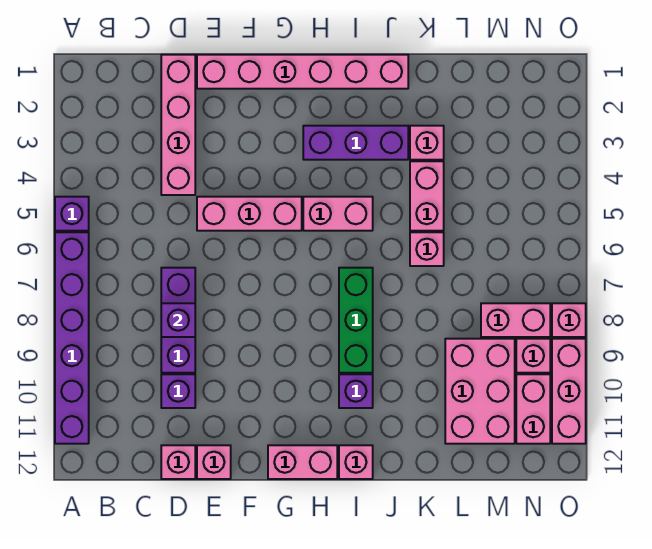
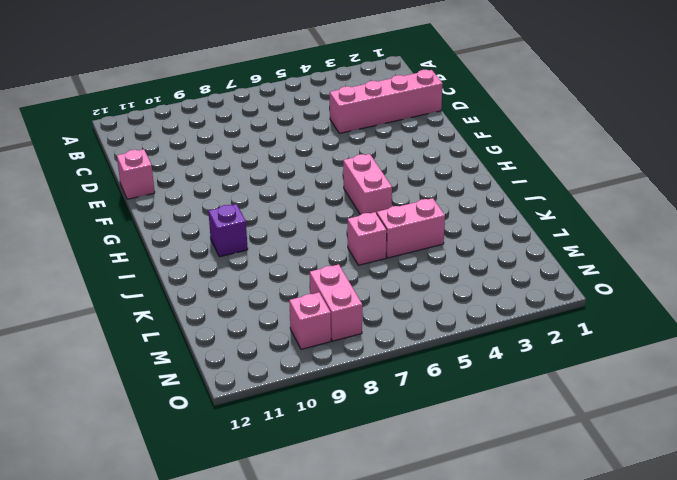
none -> purple brick A5 level 1
none -> purple brick A6:A11 level 1
none -> purple brick D7:D9 level 1

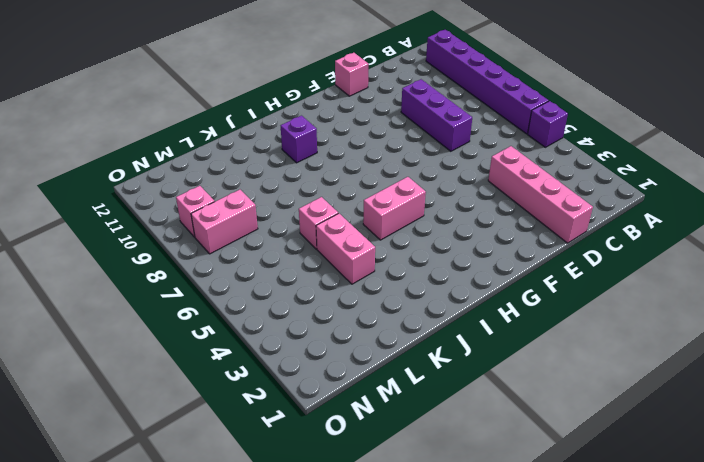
none -> purple brick D10 level 1
none -> pink brick D12 level 1
none -> pink brick E1:J1 level 1

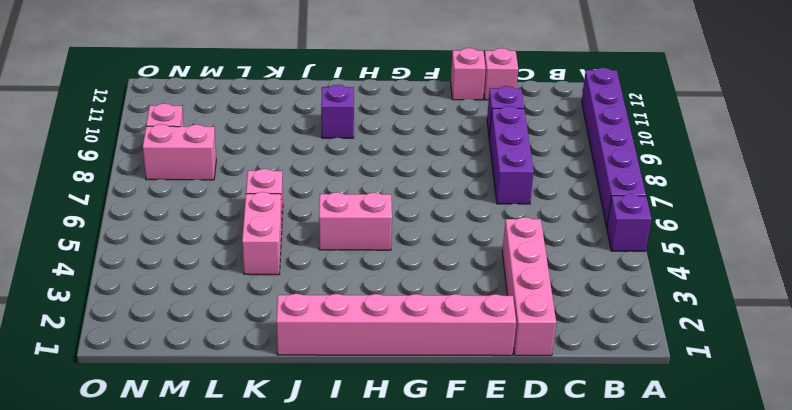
none -> pink brick E5:G5 level 1
none -> pink brick G12:H12 level 1
none -> purple brick H3:J3 level 1

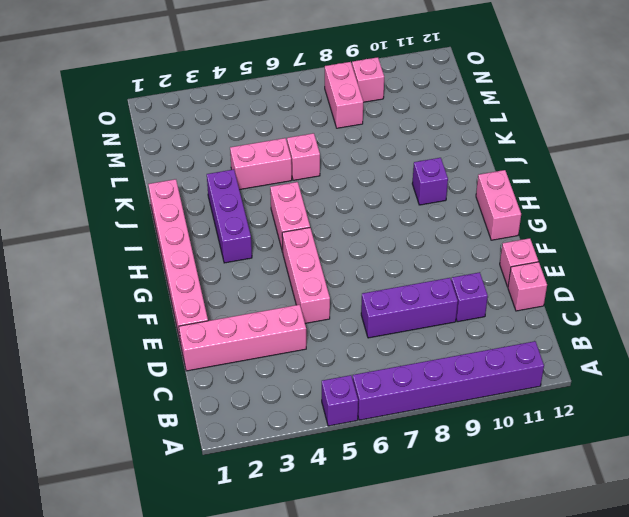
none -> green brick I7:I9 level 1
none -> pink brick I12 level 1
none -> pink brick K3 level 1

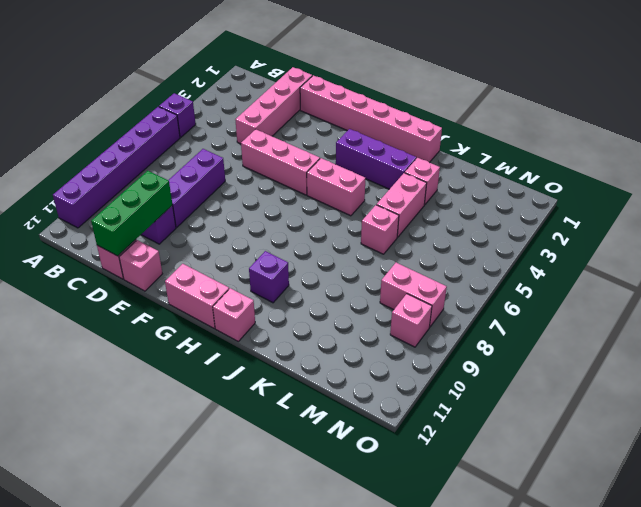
green brick D10:D12 level 2 -> green brick I7:I9 level 1
none -> pink brick L9:M11 level 1
none -> pink brick N10:N11 level 1
none -> pink brick O8 level 1

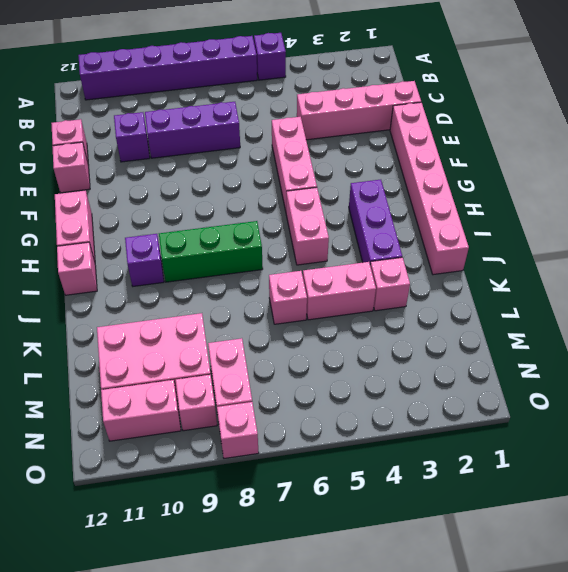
none -> pink brick O9:O11 level 1
none -> purple brick D8 level 2

